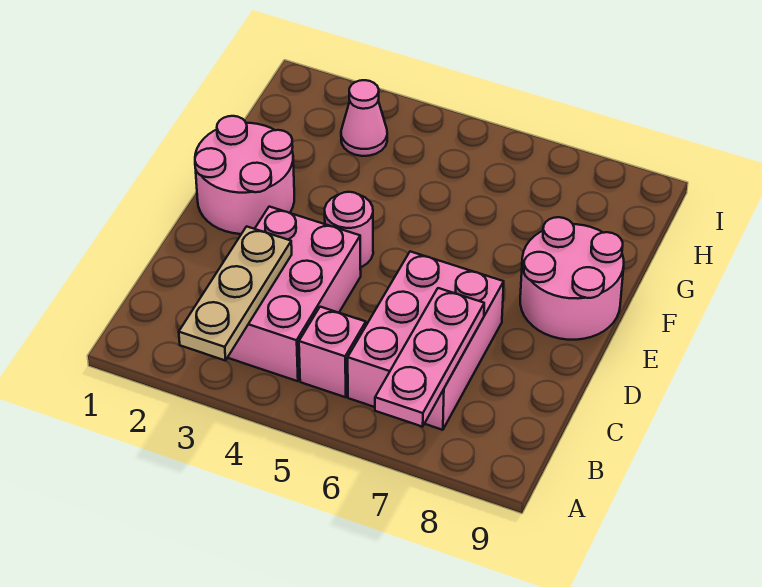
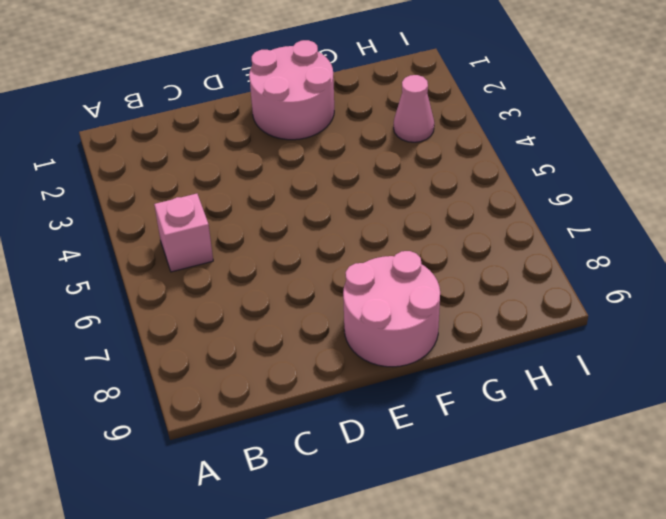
none -> pink brick B3:D4 level 1
none -> pink brick B6:D7 level 1

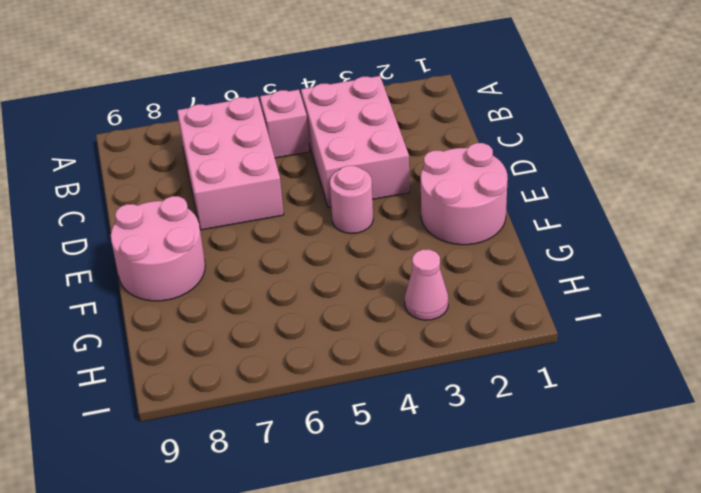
none -> tan plate A3:C3 level 2
none -> pink plate A7:C7 level 2

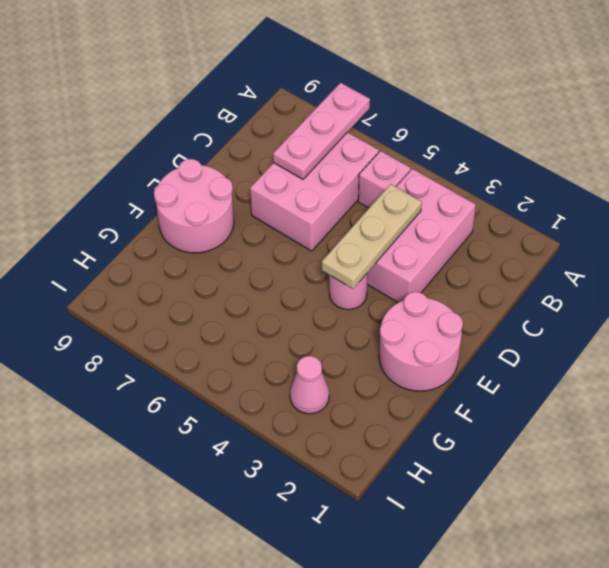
tan plate C4:E4 level 2 -> tan plate A3:C3 level 2

